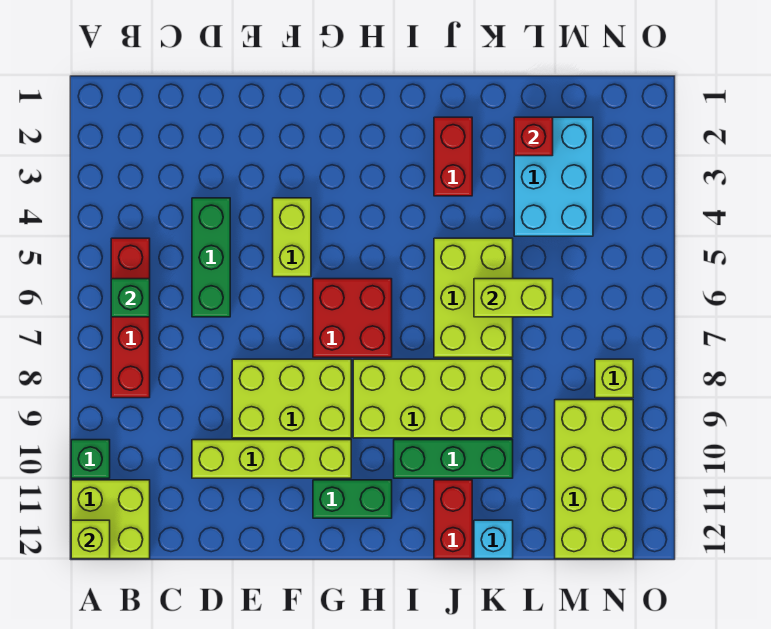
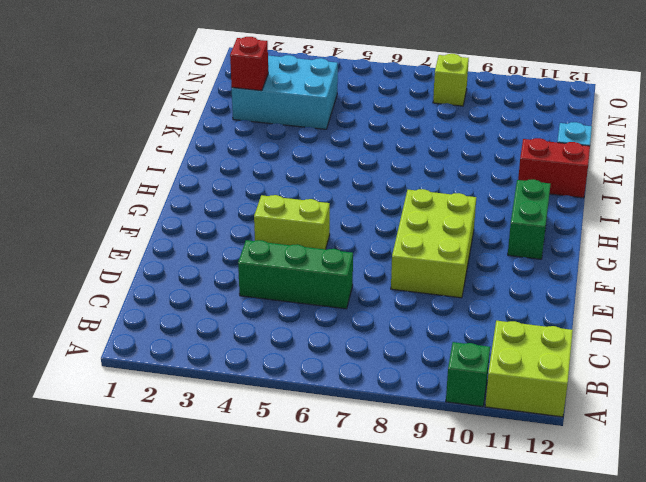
none -> red brick B5:B8 level 1
none -> lime brick D10:G10 level 1
none -> red brick G6:H7 level 1

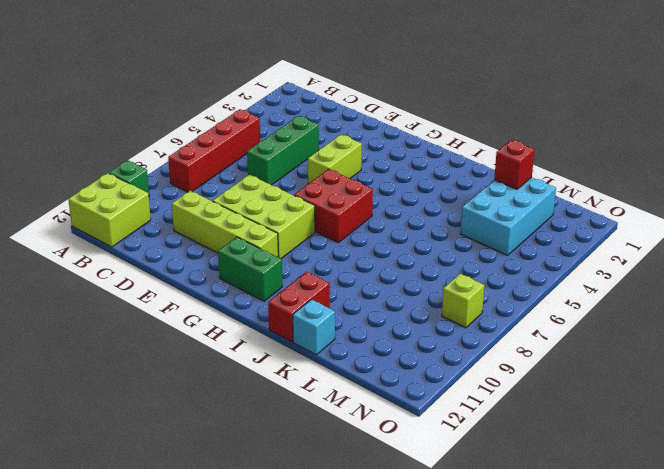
none -> lime brick H8:K9 level 1
none -> green brick I10:K10 level 1
none -> red brick J2:J3 level 1

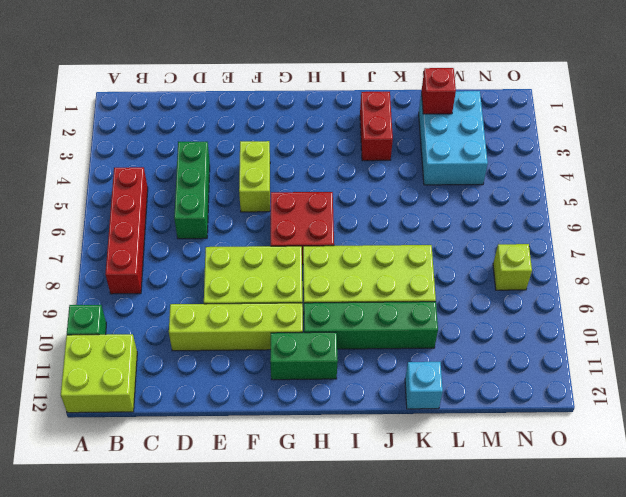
green brick H10:K10 level 1 -> green brick I10:K10 level 1
none -> lime brick J5:K7 level 1
none -> red brick J11:J12 level 1
none -> lime brick M9:N12 level 1

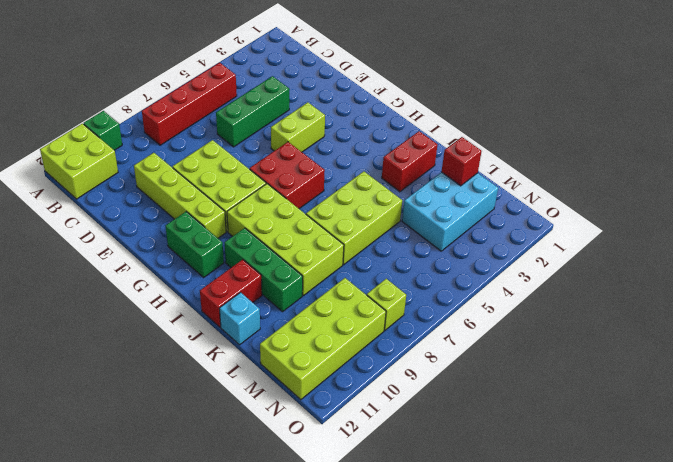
none -> lime brick A12 level 2
none -> green brick B6 level 2
none -> lime brick K6:L6 level 2

